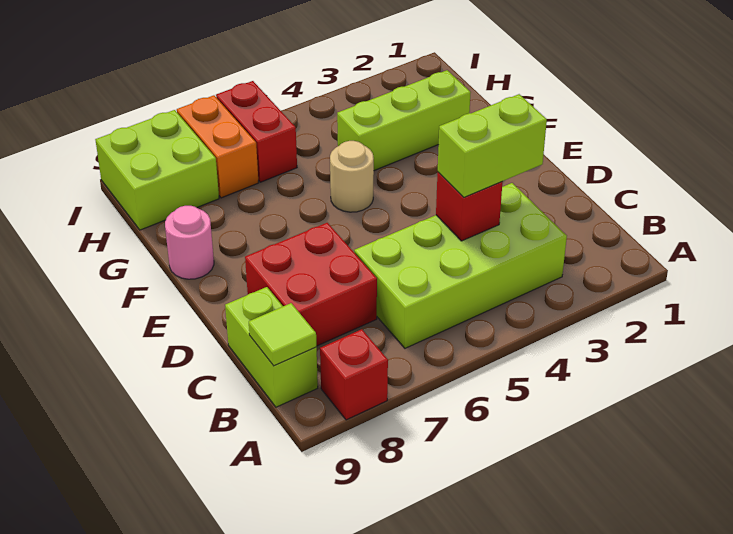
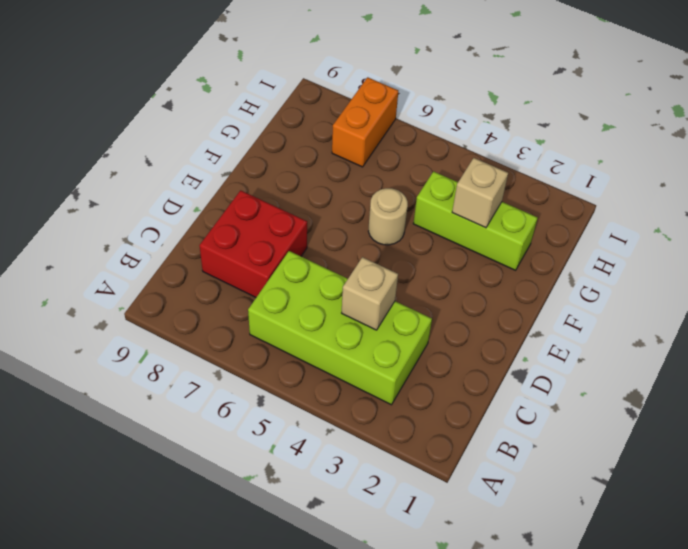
tan brick C4 level 2 -> red brick C4 level 2
tan brick G3 level 2 -> none
none -> red brick A8 level 1
none -> lime brick B9:C9 level 1
none -> pink round brick F9 level 1

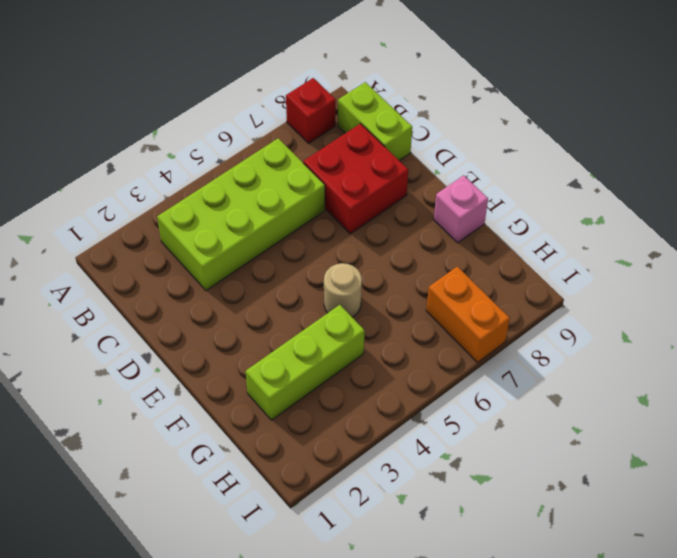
pink brick F9 level 1 -> pink round brick F9 level 1
none -> red brick H6:I6 level 1
none -> lime brick H8:I9 level 1
none -> lime tile B9 level 2

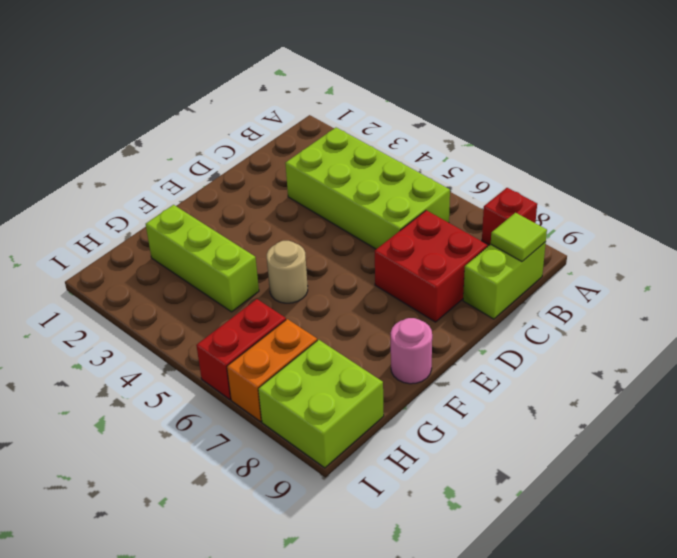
none -> red brick C4 level 2
none -> lime brick C3:C4 level 3

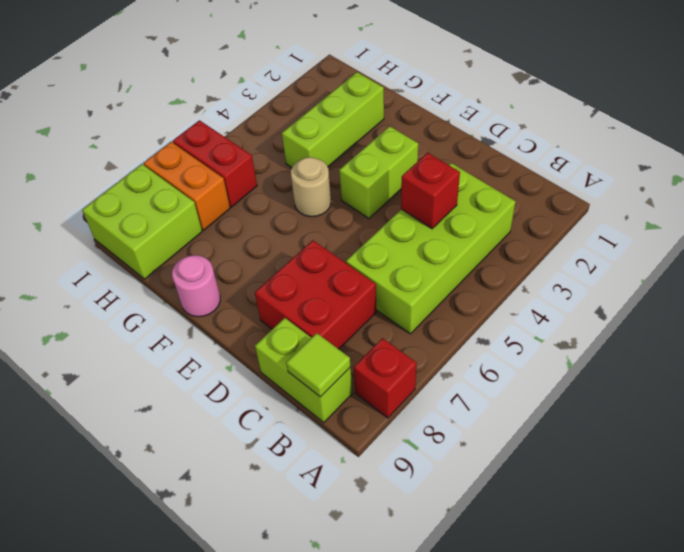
lime brick E3:E4 level 1 -> lime brick C3:C4 level 3

